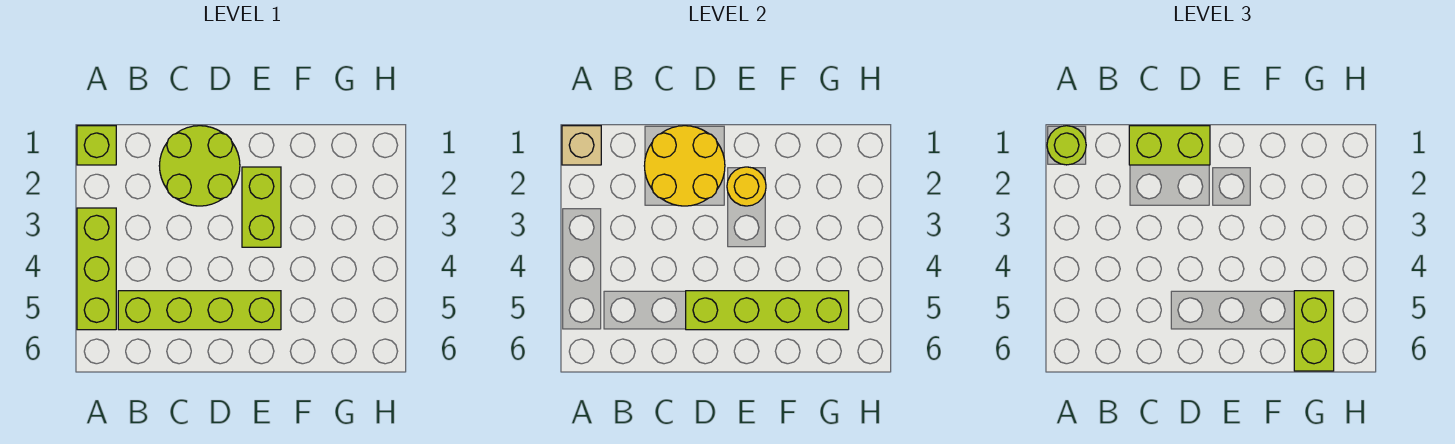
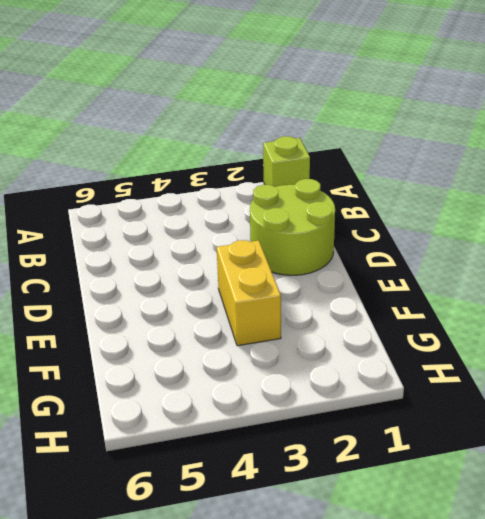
yellow brick E3:F3 level 1 -> lime brick E2:E3 level 1
none -> lime brick A3:A5 level 1
none -> lime brick B5:E5 level 1
none -> tan brick A1 level 2

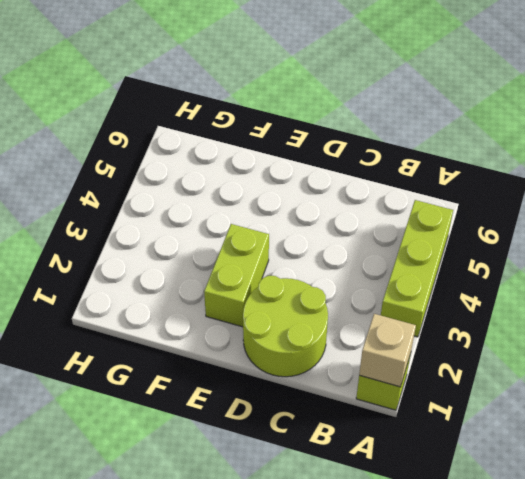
none -> lime brick B5:E5 level 1
none -> yellow round brick C1:D2 level 2
none -> lime brick D5:G5 level 2

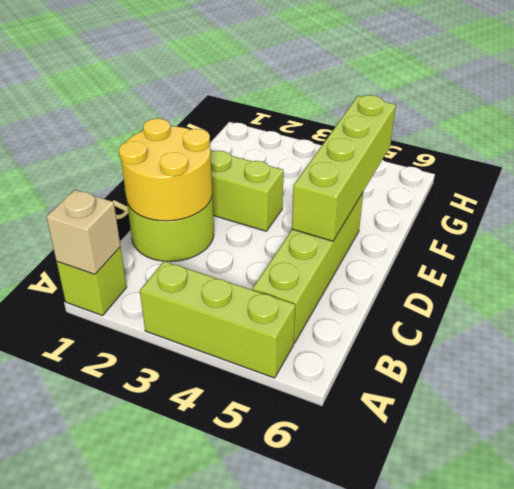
none -> yellow round brick E2 level 2
none -> lime round brick A1 level 3
none -> lime brick C1:D1 level 3

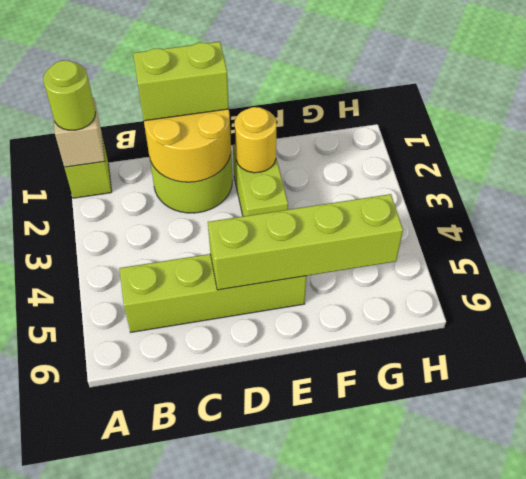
none -> lime brick A3:A5 level 1
none -> lime brick G5:G6 level 3

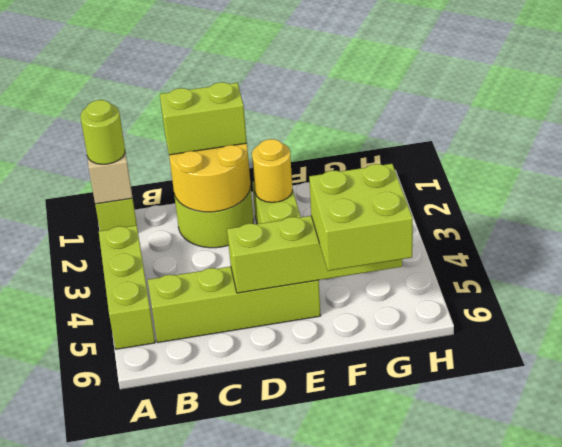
lime brick F5:G6 level 3 -> lime brick G5:G6 level 3

